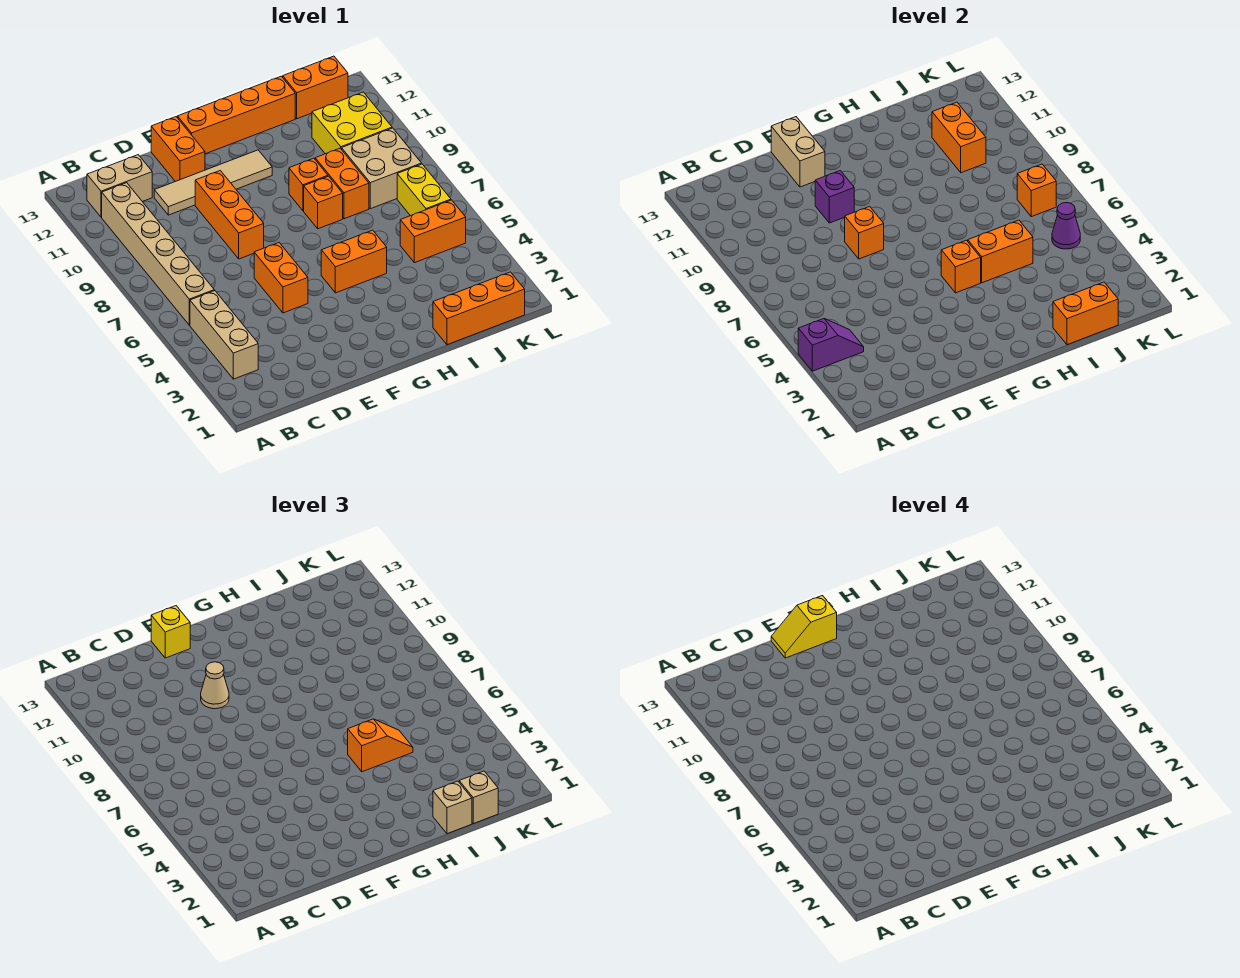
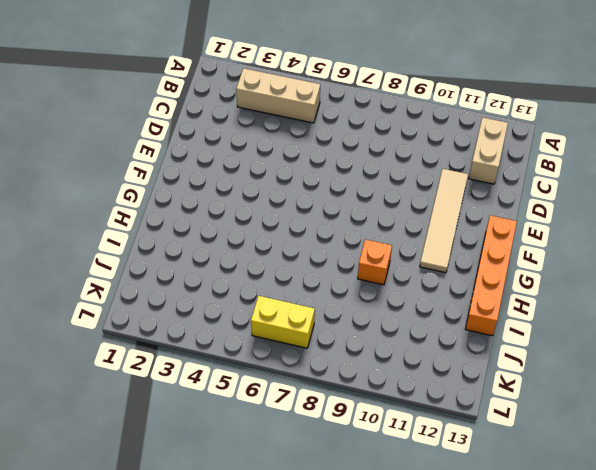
none -> tan brick B6:B11 level 1
none -> orange brick E5:E6 level 1
none -> orange brick E8:E10 level 1
none -> orange brick E12:E13 level 1

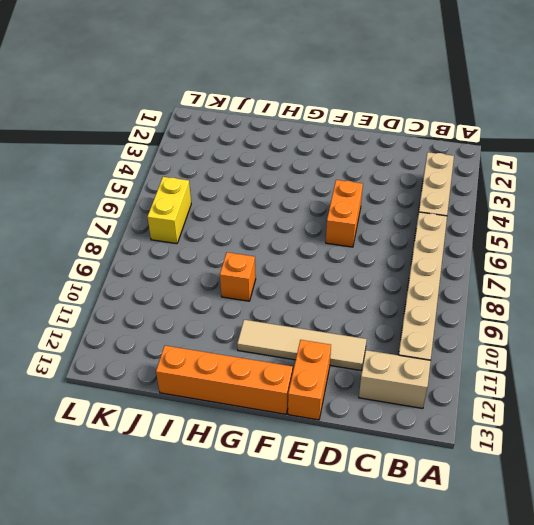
none -> orange brick E8:E10 level 1
none -> orange brick G5:H5 level 1
none -> orange brick H8 level 1
none -> orange brick I1:K1 level 1

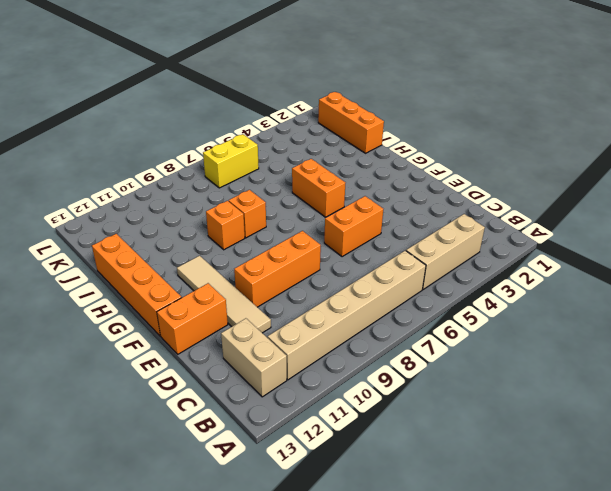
none -> orange brick I8:I9 level 1
none -> orange brick J5:K5 level 1
none -> tan brick J8:K9 level 1
none -> yellow brick J10:K11 level 1

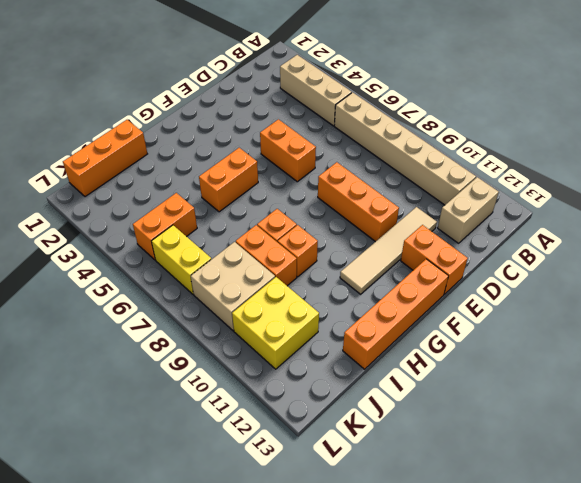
none -> orange brick J13:K13 level 1
none -> purple slope A4:B4 level 2 top A
none -> orange brick E8 level 2
none -> purple brick E10 level 2

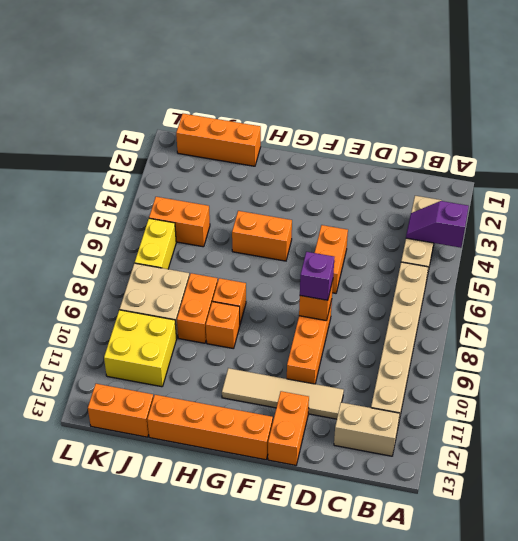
purple brick E8 level 3 -> purple brick E10 level 2
none -> tan brick E12:E13 level 2
none -> orange brick G5 level 2
none -> orange brick H5:I5 level 2
none -> orange brick I1:J1 level 2

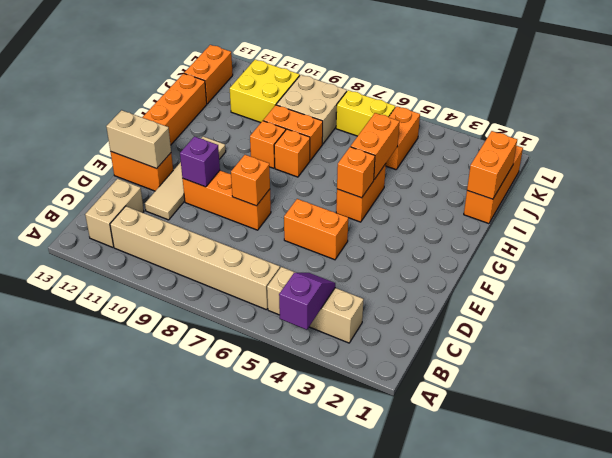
none -> orange brick J10:J11 level 2
none -> purple cone K5 level 2
none -> orange brick K7 level 2
none -> tan cone E10 level 3

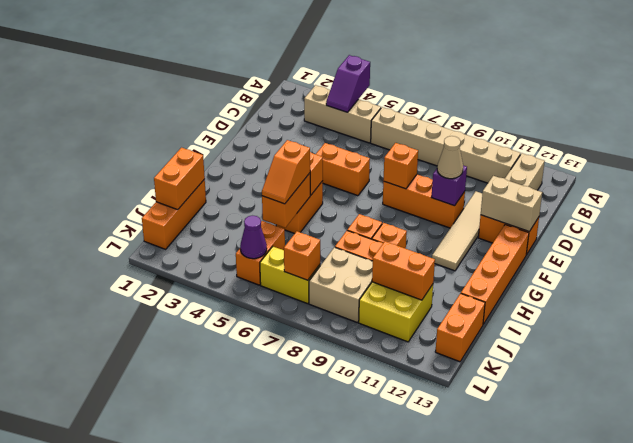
none -> yellow brick E13 level 3
none -> tan brick I1 level 3
none -> tan brick J1 level 3
none -> yellow slope E13:F13 level 4 top F

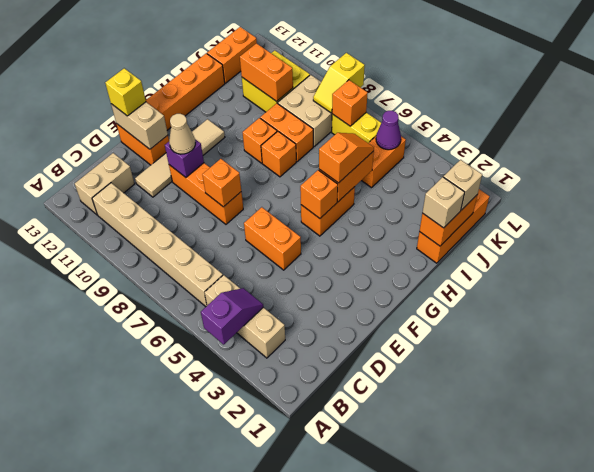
yellow slope K8:L8 level 2 top L -> yellow slope E13:F13 level 4 top F

